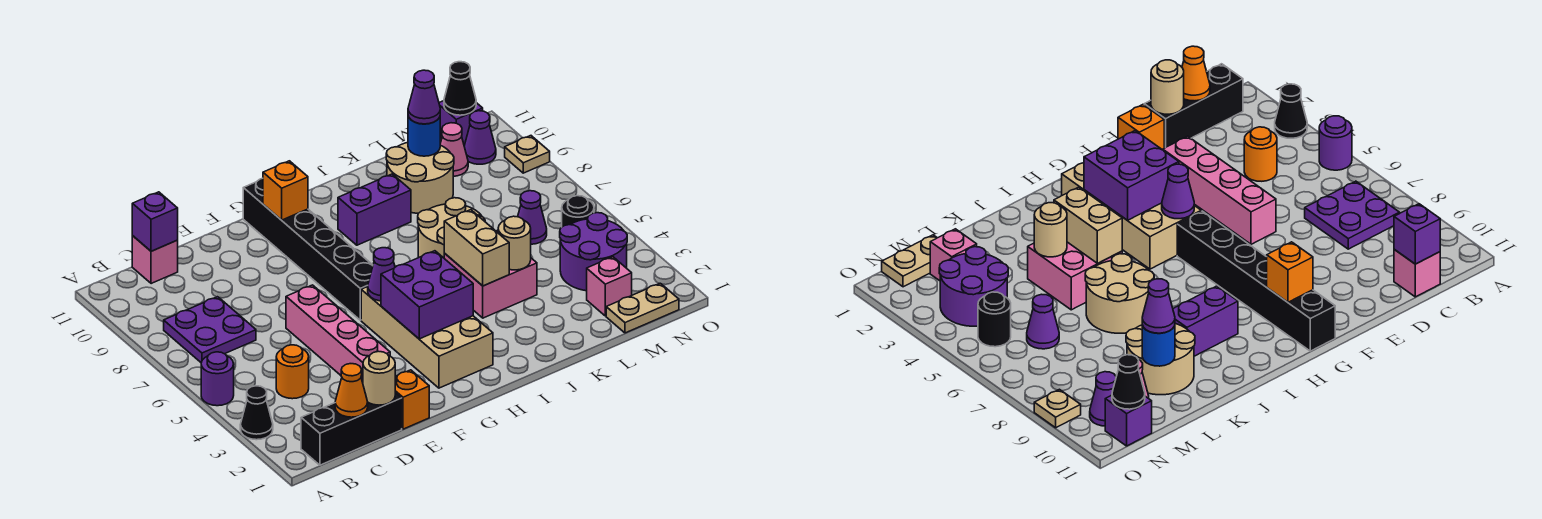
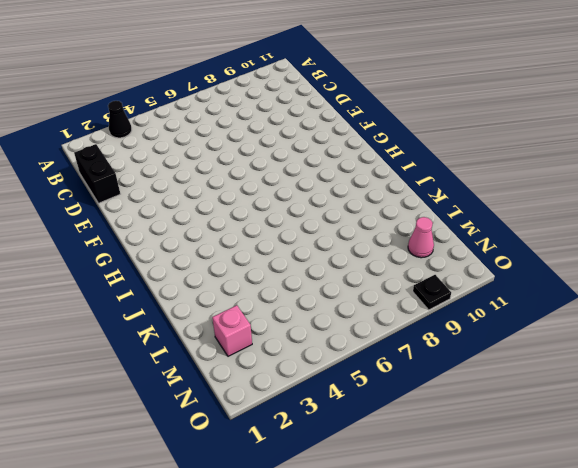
black brick C1:D1 level 1 -> black brick B1:D1 level 1
black plate O9 level 1 -> tan plate O9 level 1
none -> purple round brick A5 level 1
none -> purple plate B7:C8 level 1
none -> orange round brick C4 level 1
none -> pink brick C11 level 1

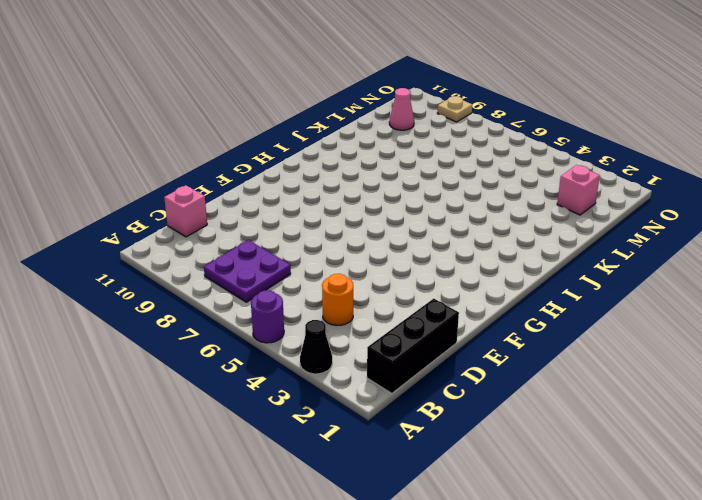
none -> orange brick E1 level 1
none -> pink brick E3:E6 level 1
none -> tan brick G2:H5 level 1
none -> black brick G6:G11 level 1

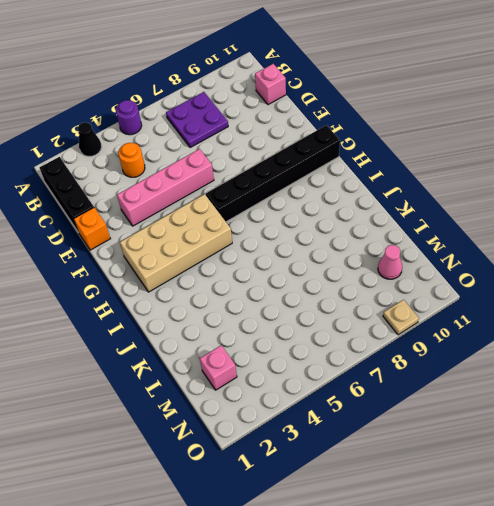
none -> purple brick I9:J9 level 1
none -> pink brick J4:K5 level 1
none -> tan round brick J6:K7 level 1
none -> tan round brick K9:L10 level 1

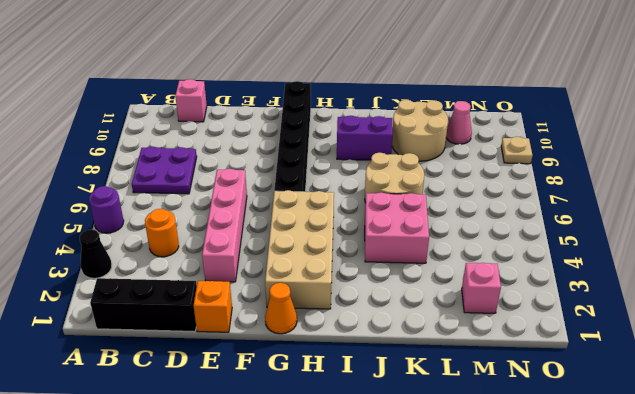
orange cone G1 level 1 -> orange cone C1 level 2
none -> tan plate M1:N1 level 1
none -> purple round brick M3:N4 level 1
none -> purple cone M6 level 1
none -> black round brick N5 level 1

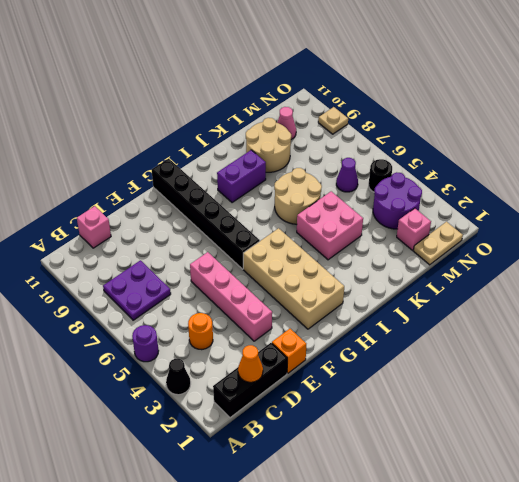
none -> purple cone N10 level 1
none -> purple brick N11 level 1
none -> purple brick C11 level 2
none -> tan round brick D1 level 2

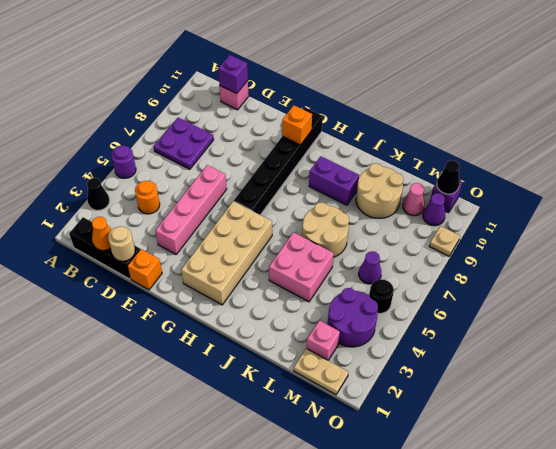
none -> purple brick G3:H4 level 2
none -> purple cone G5 level 2
none -> tan brick J4:J5 level 2
none -> tan round brick K4 level 2

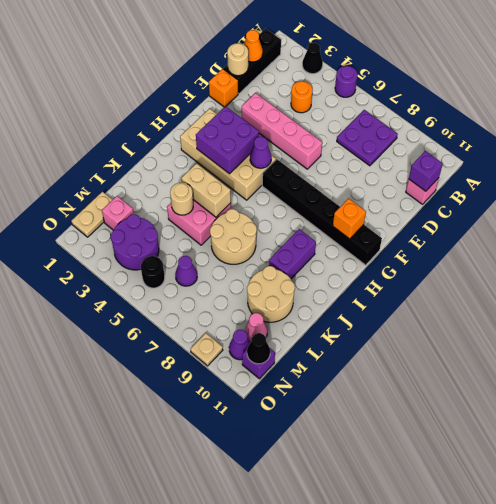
none -> blue round brick L10 level 2
none -> purple cone L10 level 3

